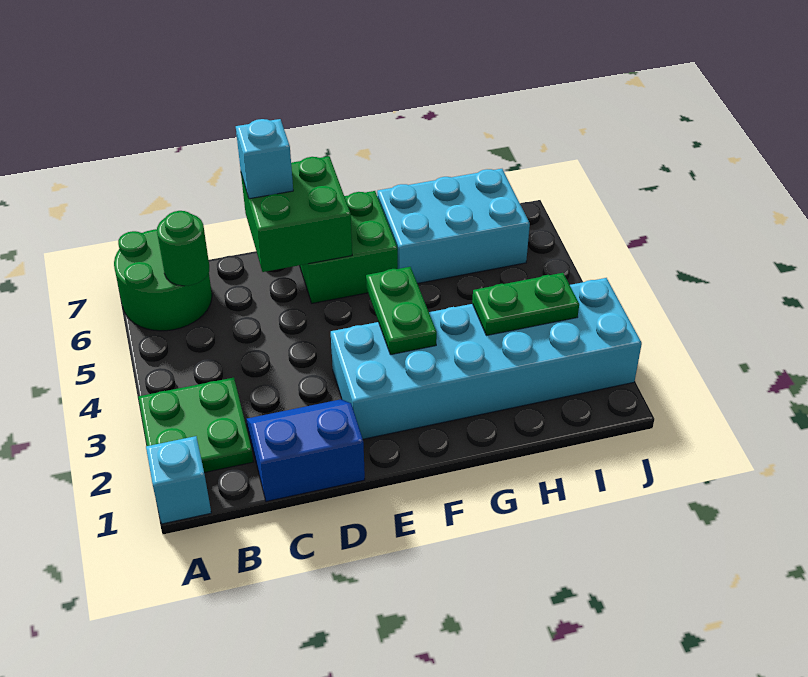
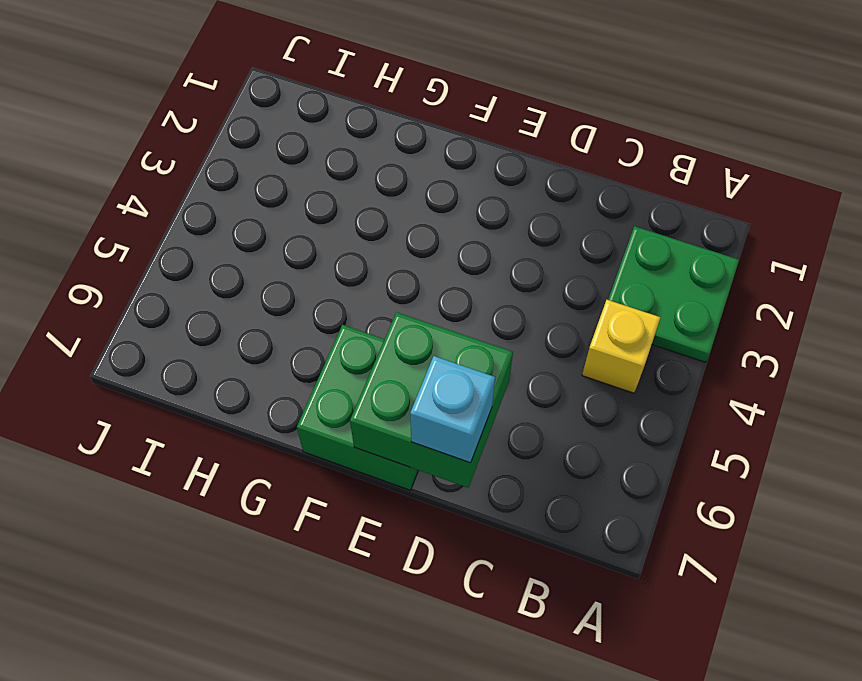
yellow brick B4 level 1 -> none
none -> cyan brick A1 level 1
none -> green round brick A6:B7 level 1
none -> blue slope C1:D2 level 1 top 1

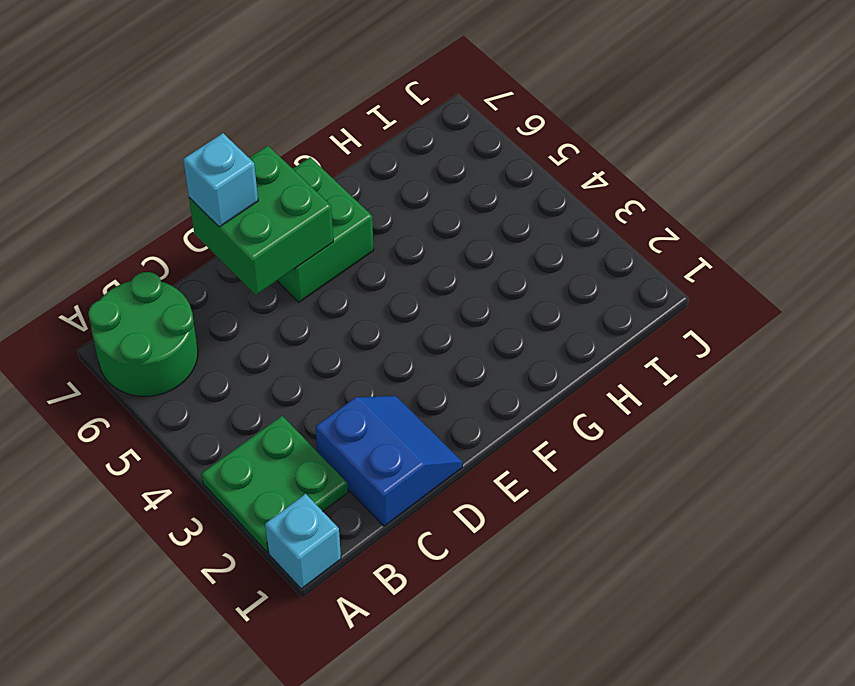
blue slope C1:D2 level 1 top C -> blue slope C1:D2 level 1 top 1
none -> cyan brick E2:J3 level 1
none -> cyan brick G6:I7 level 1
none -> green round brick B6 level 2

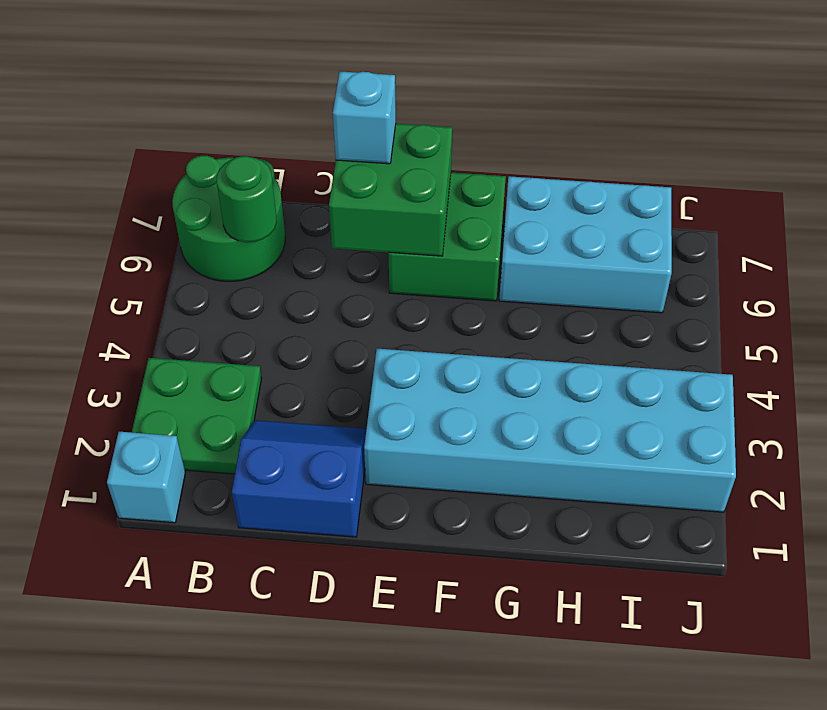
none -> green plate F3:F4 level 2
none -> green plate H3:I3 level 2

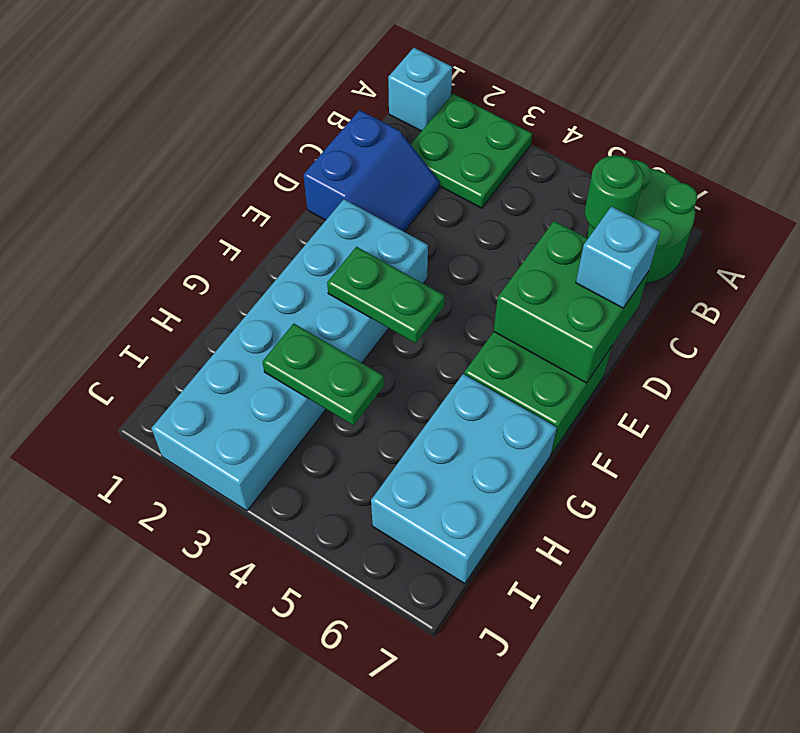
green plate H3:H4 level 2 -> green plate H3:I3 level 2

